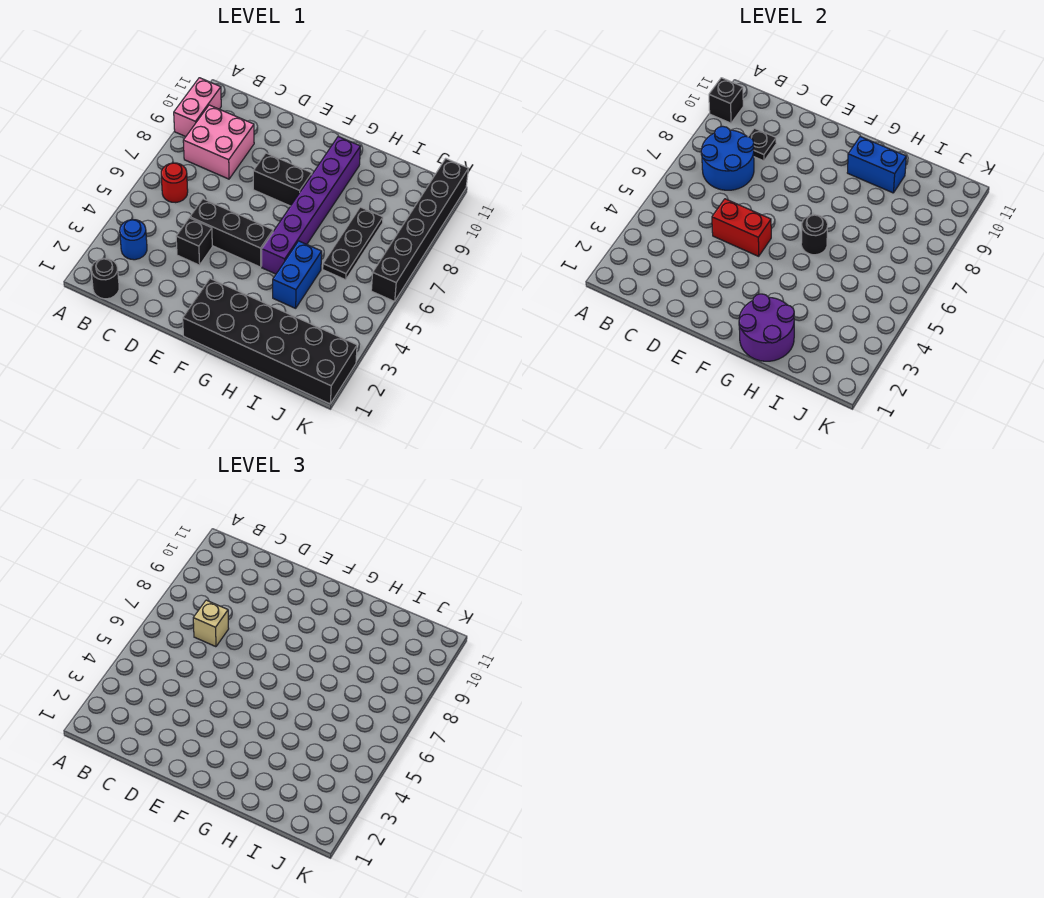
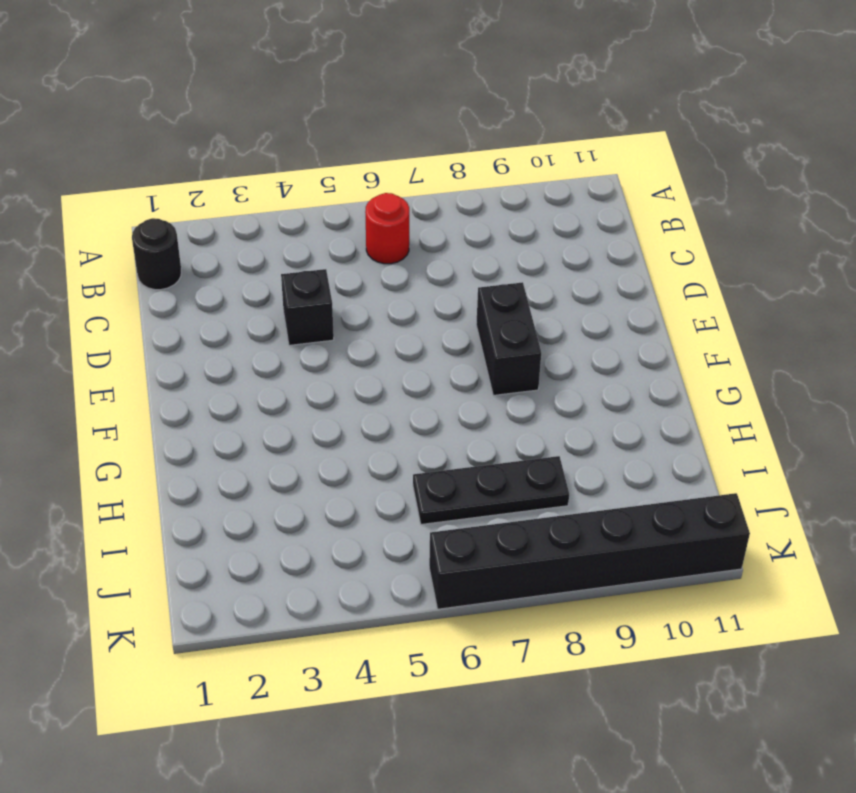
none -> pink brick A9:A10 level 1
none -> blue round brick B3 level 1
none -> pink brick B8:C9 level 1

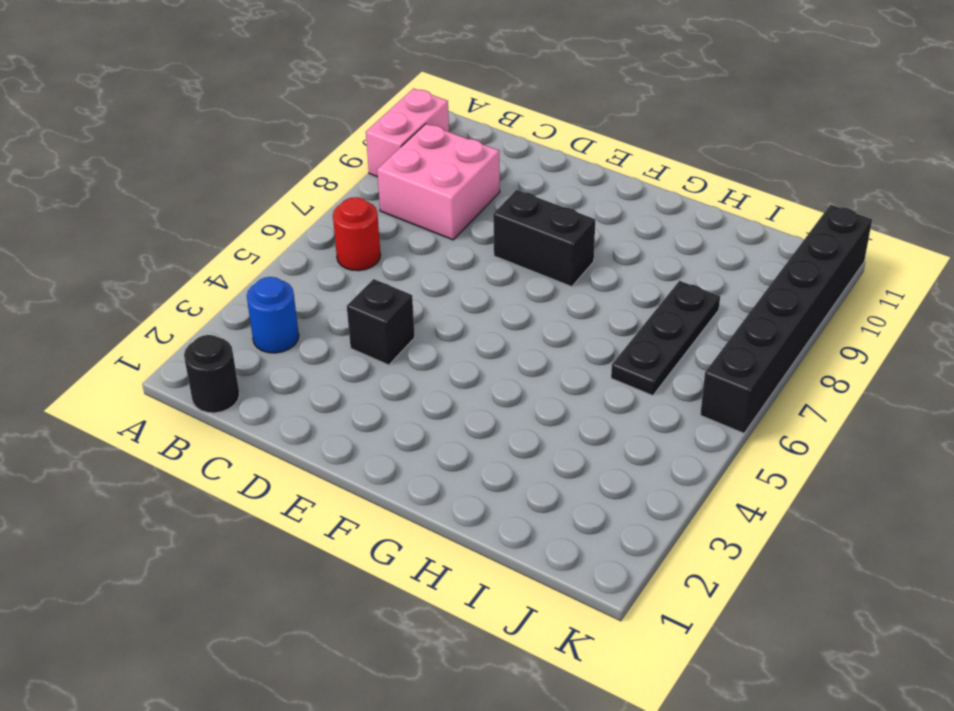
none -> black brick D5:F5 level 1
none -> black brick F1:K2 level 1
none -> purple brick G5:G10 level 1

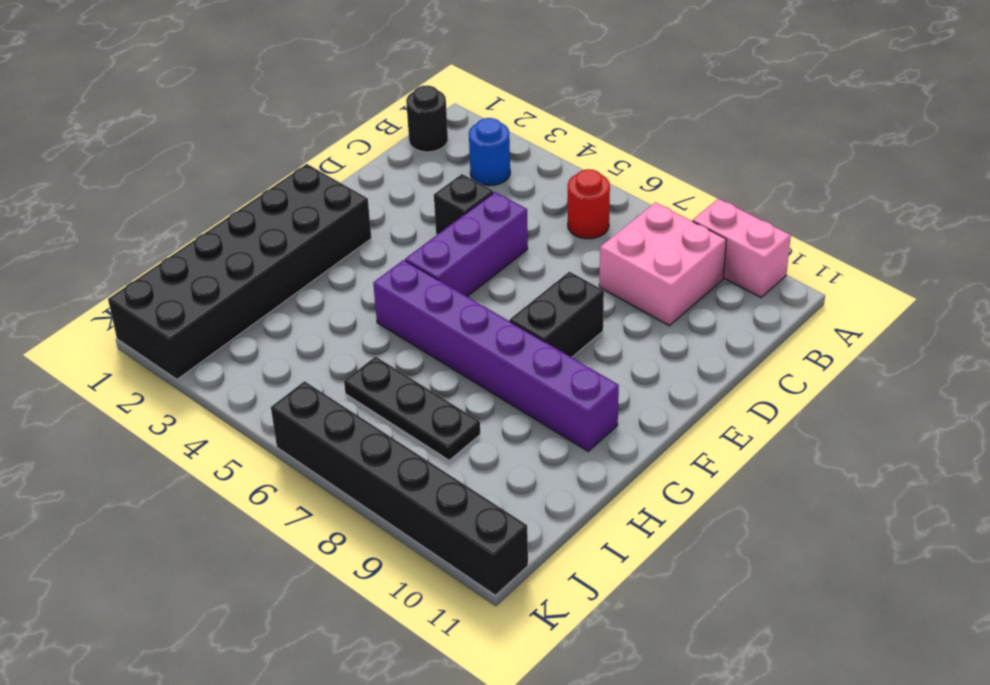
purple brick D5:F5 level 1 -> black brick D5:F5 level 1
none -> blue brick H4:H5 level 1
none -> black brick A10 level 2
none -> blue round brick B7:C8 level 2

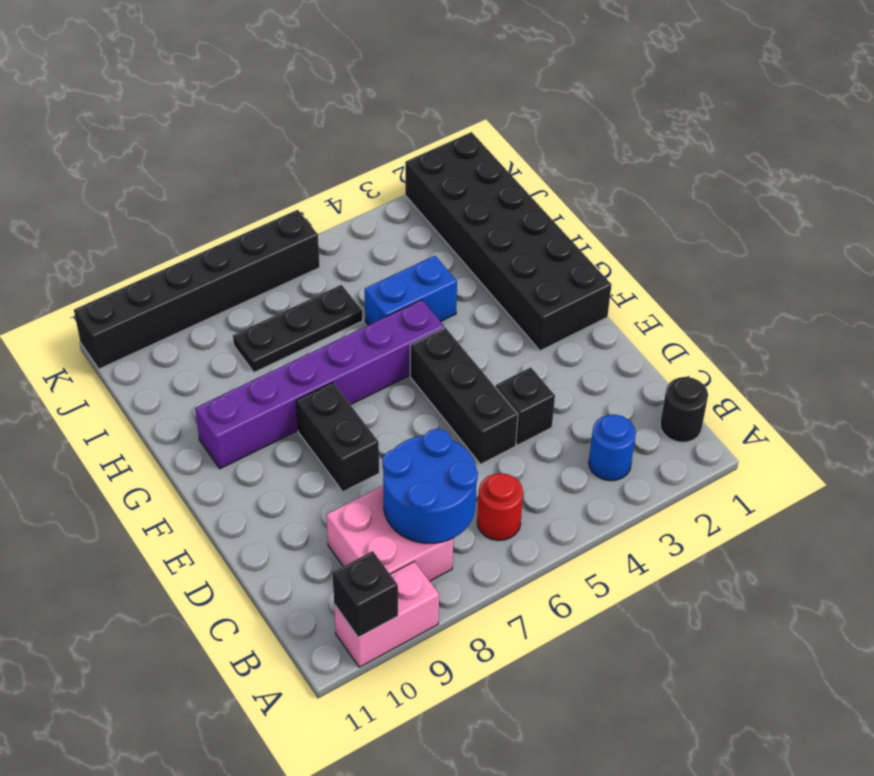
none -> black plate C9 level 2
none -> red brick D5:E5 level 2
none -> purple round brick G1:H2 level 2

